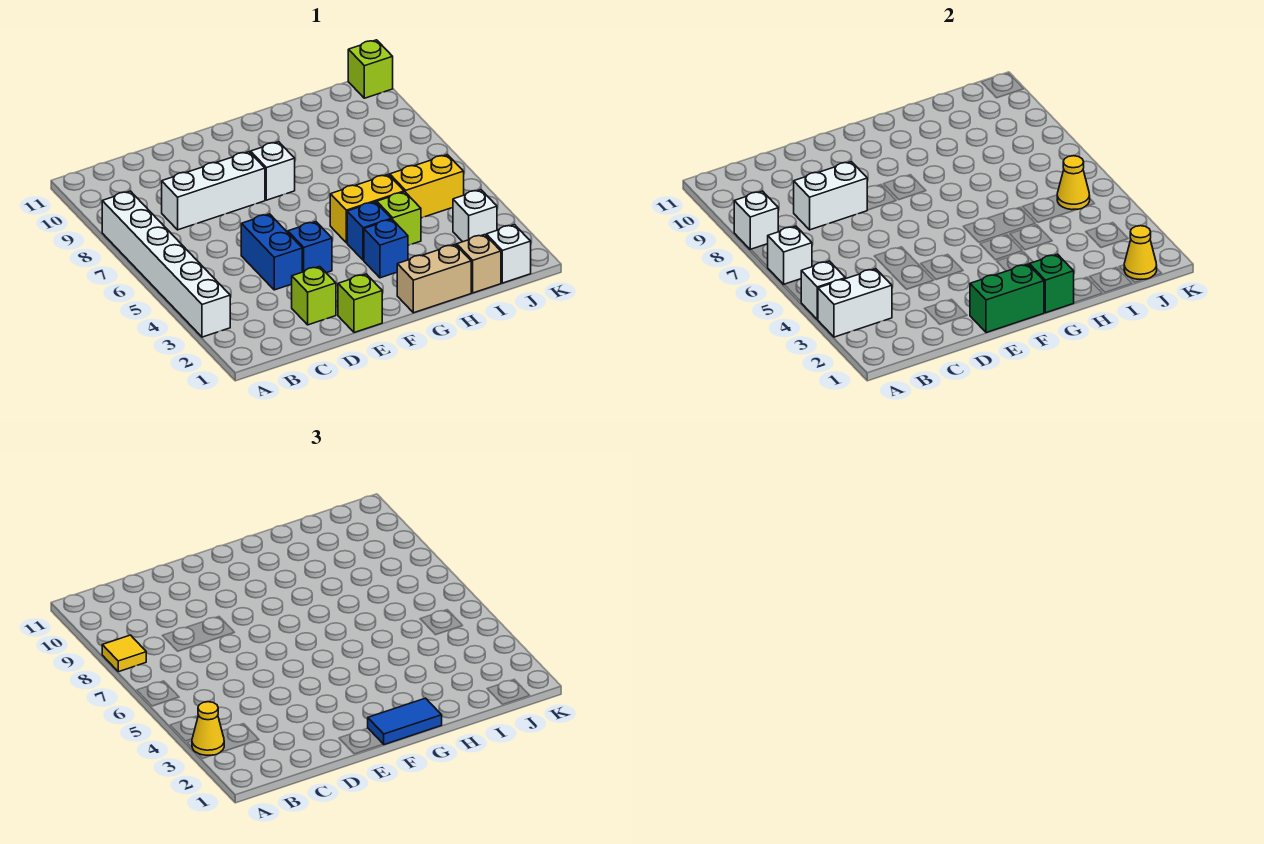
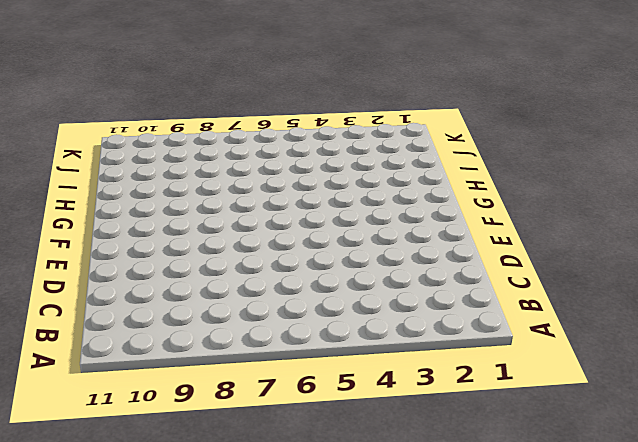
none -> white brick A3:A8 level 1
none -> white brick C8:E8 level 1
none -> lime brick D2 level 1

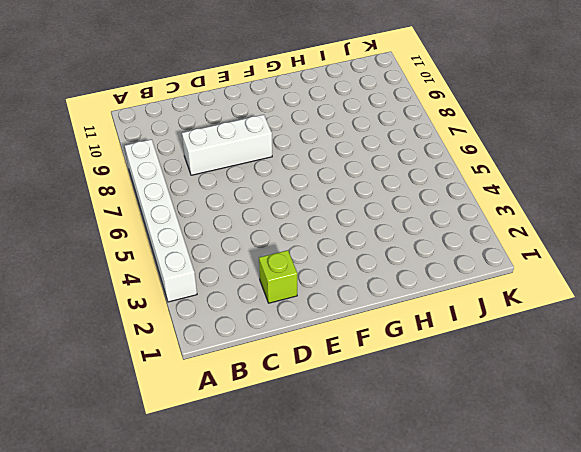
none -> blue brick D4:D5 level 1
none -> lime brick E1 level 1
none -> blue brick E4 level 1

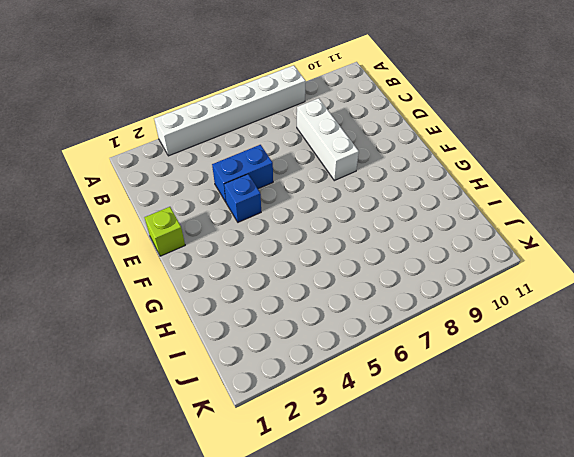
none -> lime brick D2 level 1
none -> white brick F8 level 1
none -> tan brick G1:H1 level 1

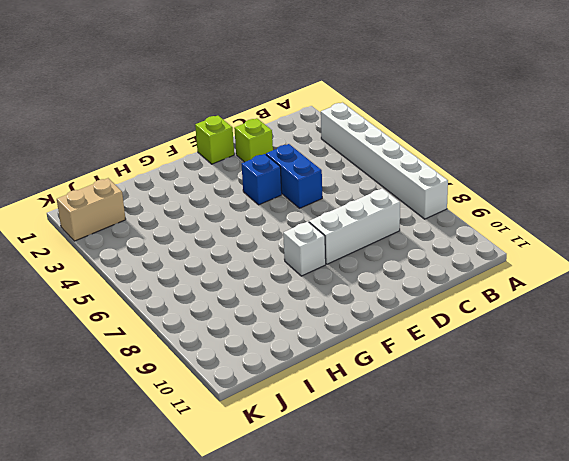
tan brick J2:K2 level 1 -> tan brick G1:H1 level 1
none -> blue brick G3 level 1
none -> blue brick G4 level 1
none -> yellow brick G5:H5 level 1

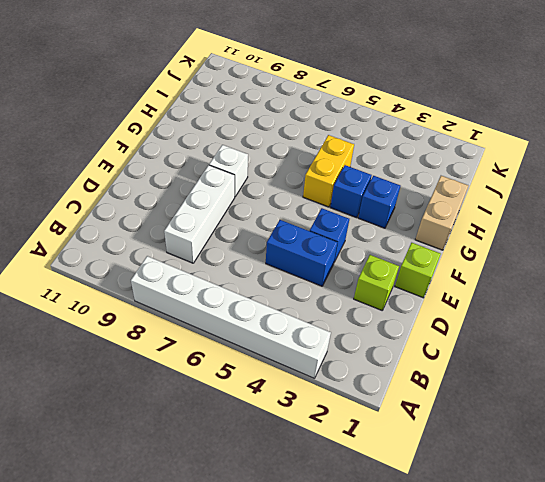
none -> lime brick H4 level 1
none -> tan brick I1 level 1
none -> yellow brick I5:J5 level 1

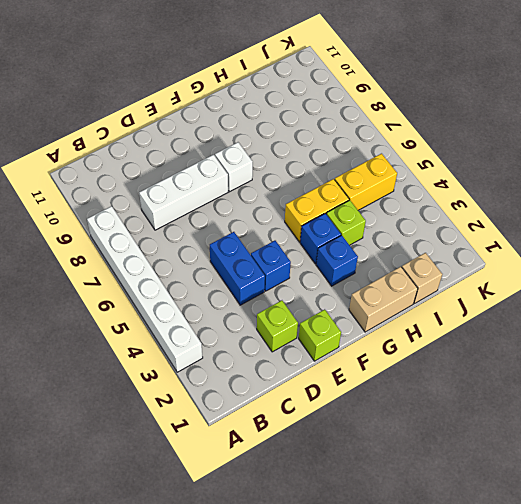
none -> white brick J1 level 1
none -> white brick J3 level 1
none -> lime brick K11 level 1

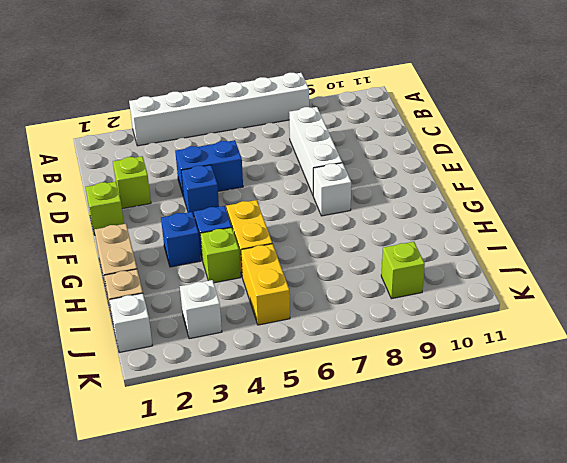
lime brick J9 level 1 -> lime brick K11 level 1
none -> white brick A3:B3 level 2
none -> white brick A4 level 2
none -> white brick A6 level 2

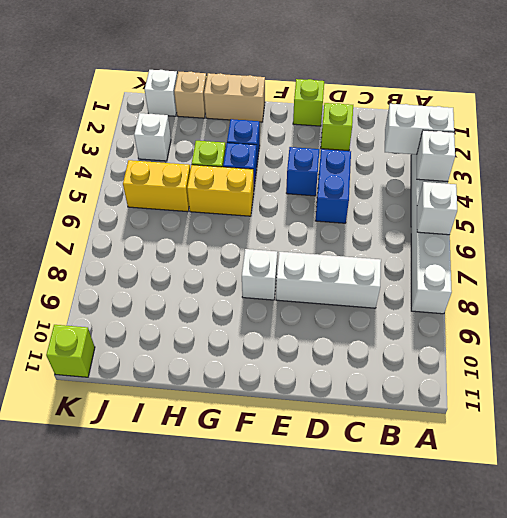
none -> white brick A8 level 2
none -> white brick C8:D8 level 2
none -> green brick E1:F1 level 2

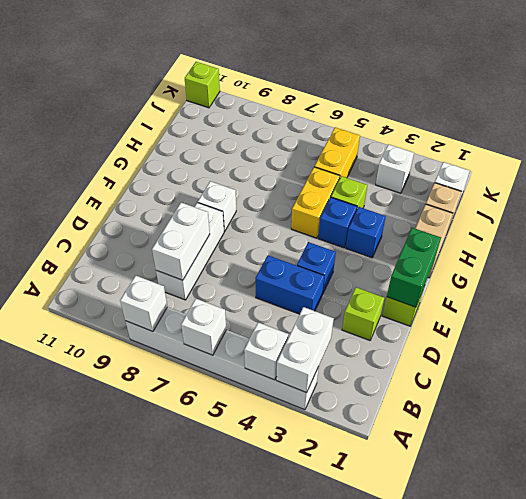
none -> green brick G1 level 2
none -> yellow cone J1 level 2
none -> yellow cone J5 level 2

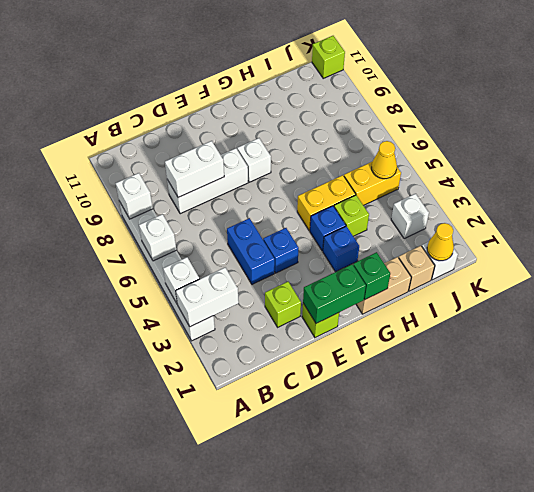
none -> yellow cone A3 level 3
none -> yellow tile A8 level 3
none -> blue tile F1:G1 level 3

